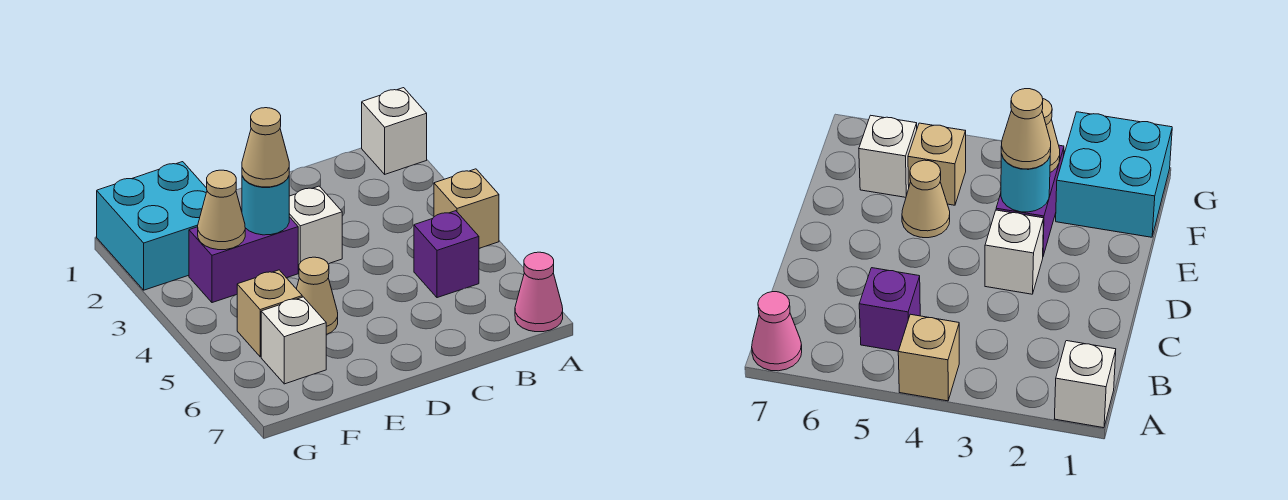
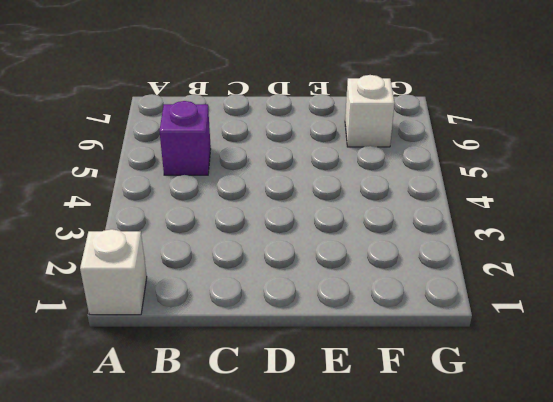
none -> tan brick A4 level 1
none -> pink cone A7 level 1
none -> white brick D3 level 1

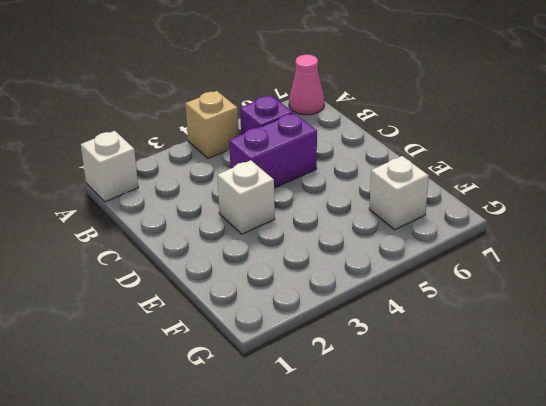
purple brick C4:C5 level 1 -> purple brick E3:F3 level 1
none -> tan cone E5 level 1
none -> cyan brick F1:G2 level 1
none -> tan brick F5 level 1

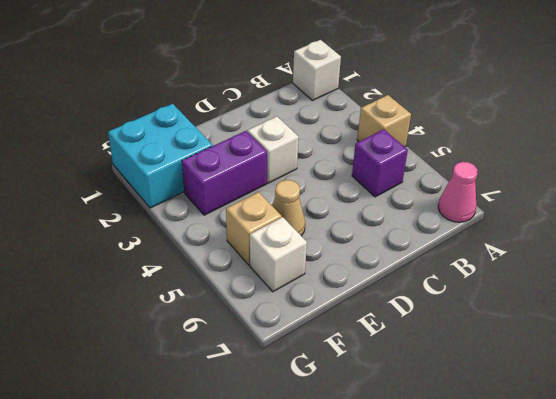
none -> cyan round brick E3 level 2
none -> tan cone F3 level 2
none -> tan cone E3 level 3

